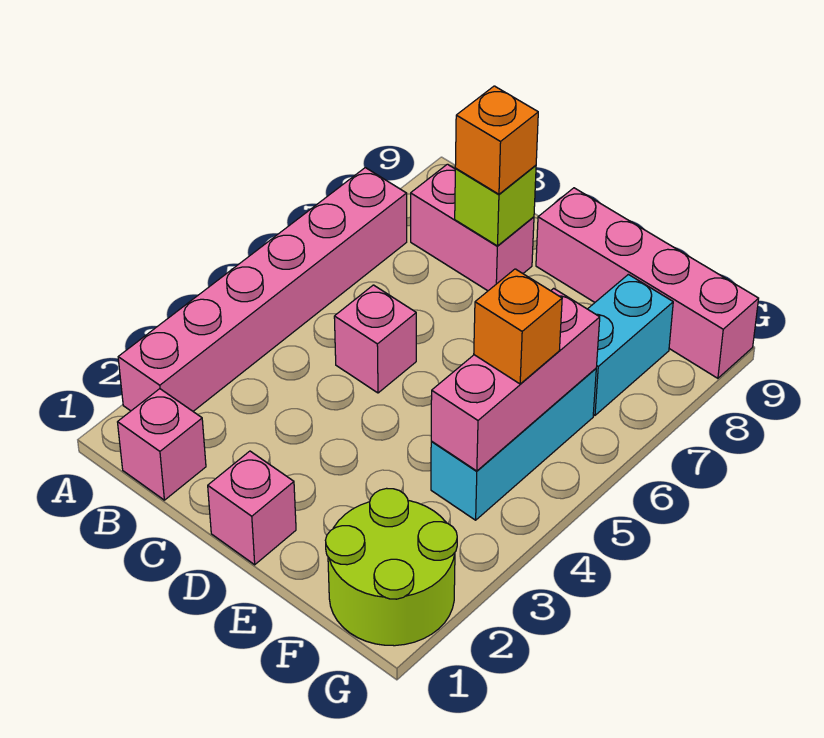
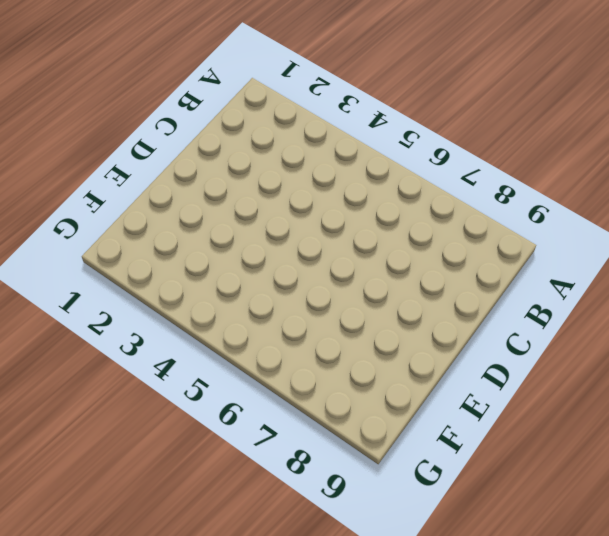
none -> pink brick A2:A7 level 1
none -> pink brick B1 level 1
none -> pink brick B8:C8 level 1

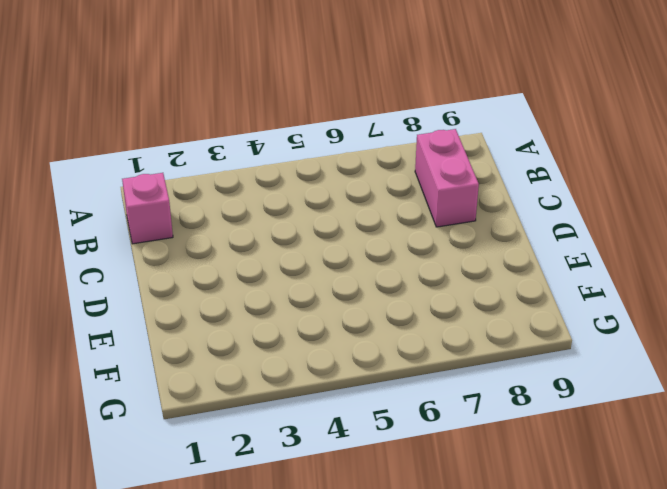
none -> pink brick A2:A7 level 1
none -> pink brick C5 level 1
none -> pink brick D1 level 1

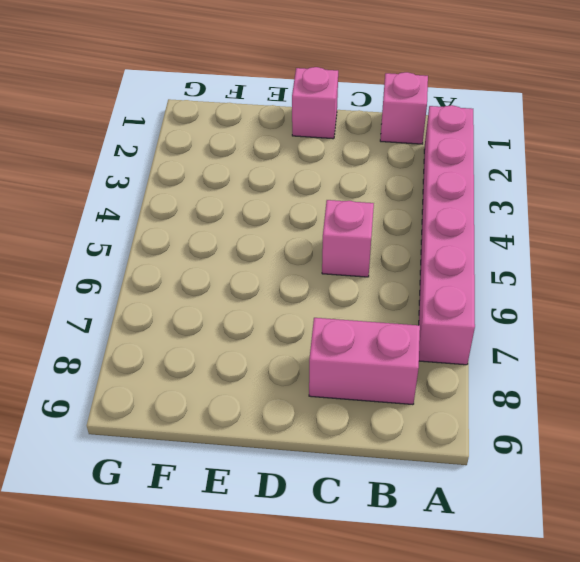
none -> pink brick D9:G9 level 1
none -> lime round brick F1:G2 level 1
none -> cyan brick F4:F6 level 1

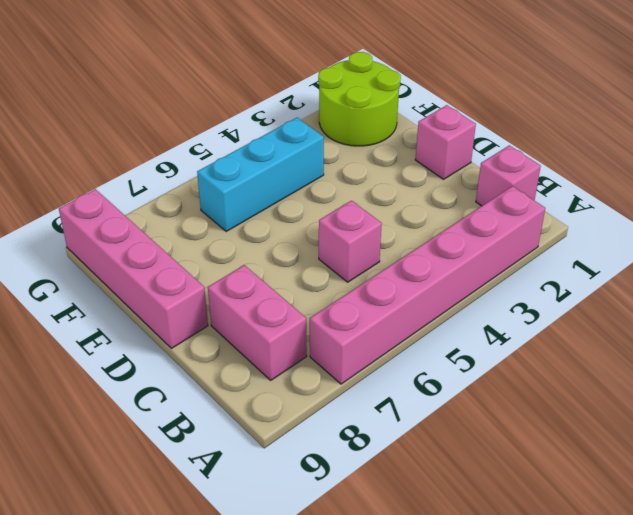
none -> cyan brick F7:F8 level 1
none -> lime brick C8 level 2
none -> pink brick F4:F6 level 2

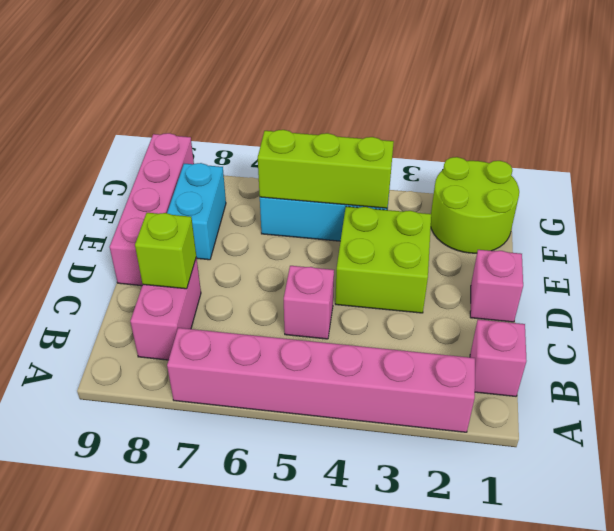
lime brick D3:E4 level 1 -> none
cyan brick E8:F8 level 1 -> cyan brick F7:F8 level 1
lime brick F4:F6 level 2 -> pink brick F4:F6 level 2
none -> orange brick C8 level 3
none -> orange brick F5 level 3

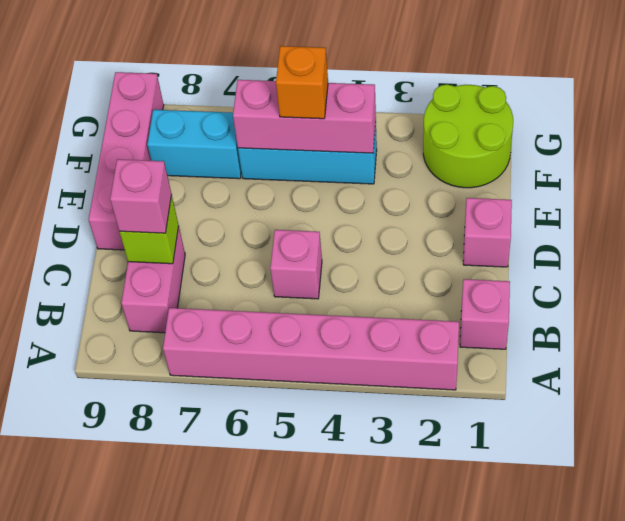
pink brick C8 level 3 -> orange brick C8 level 3

